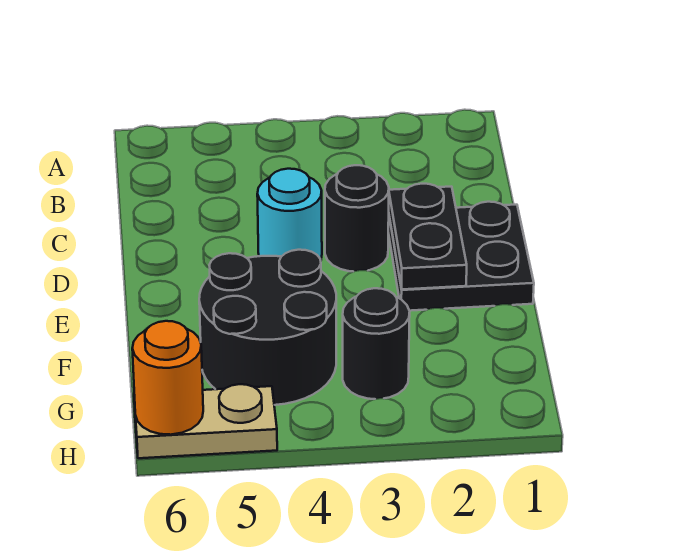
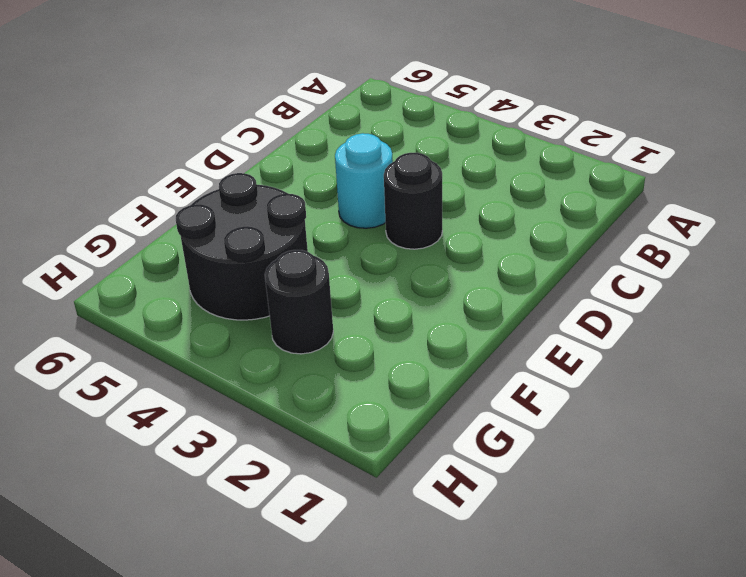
none -> black plate D1:E2 level 1
none -> tan plate H5:H6 level 1

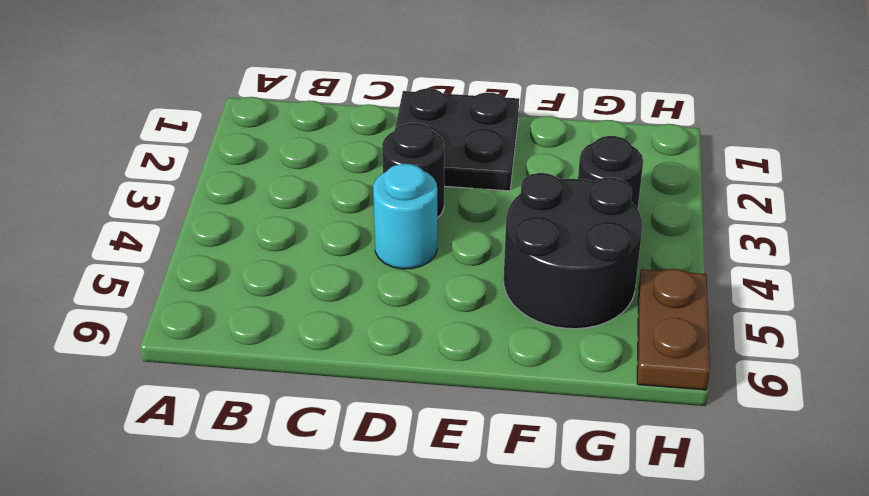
brown plate H5:H6 level 1 -> tan plate H5:H6 level 1
none -> black plate D2:E2 level 2
none -> orange round brick H6 level 2

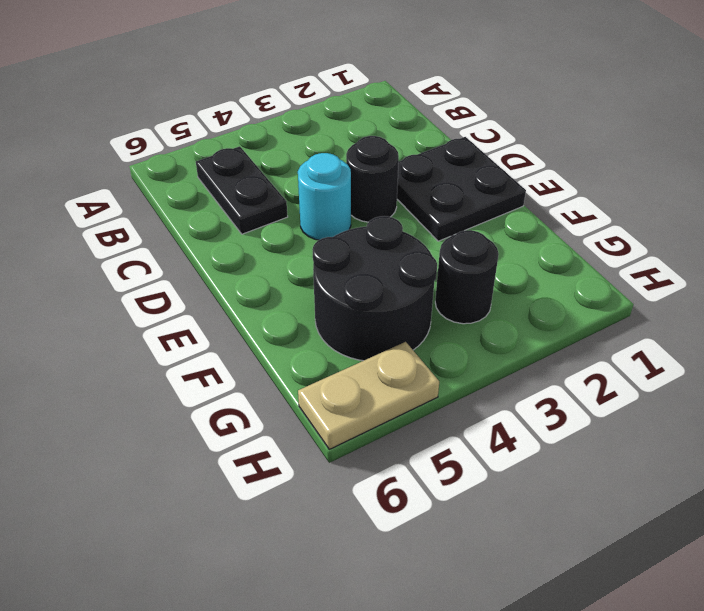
black plate B5:C5 level 1 -> black plate D2:E2 level 2
none -> orange round brick H6 level 2

